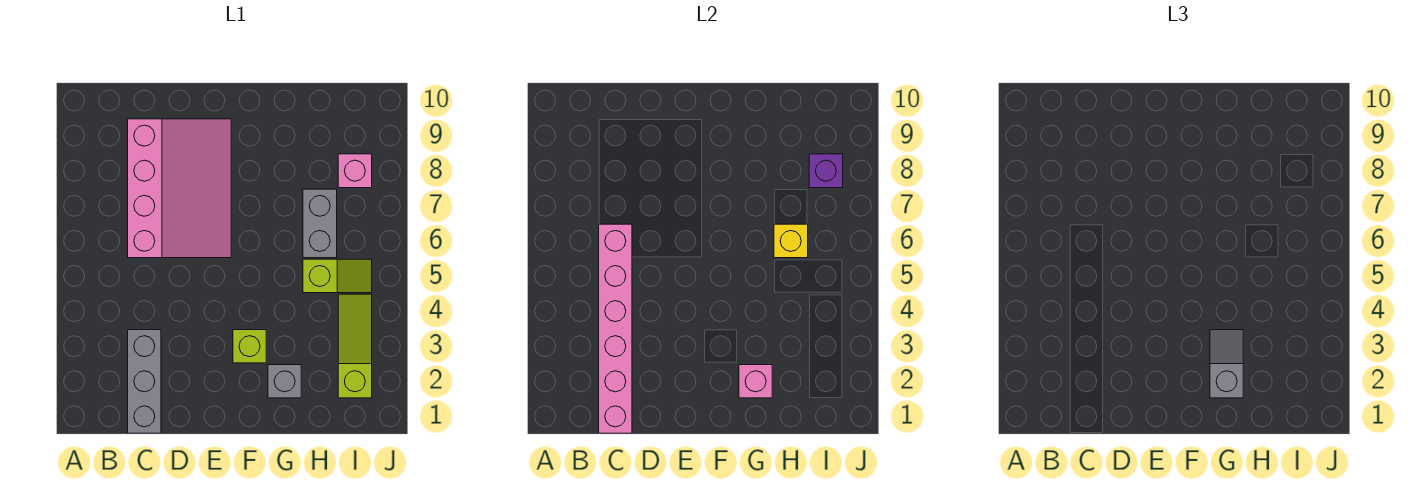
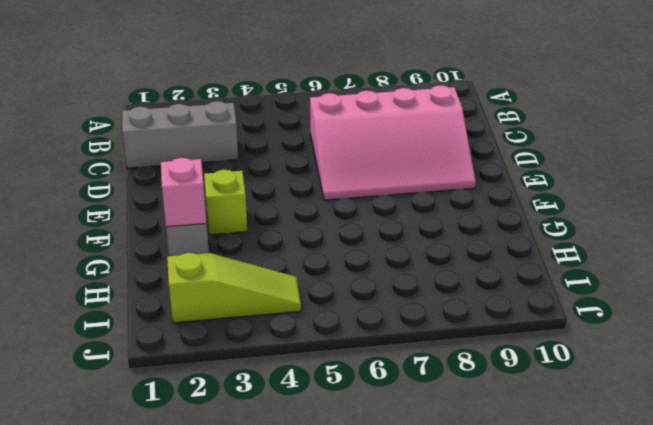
none -> lime slope H5:I5 level 1 top H
none -> grey brick H6:H7 level 1
none -> pink brick I8 level 1

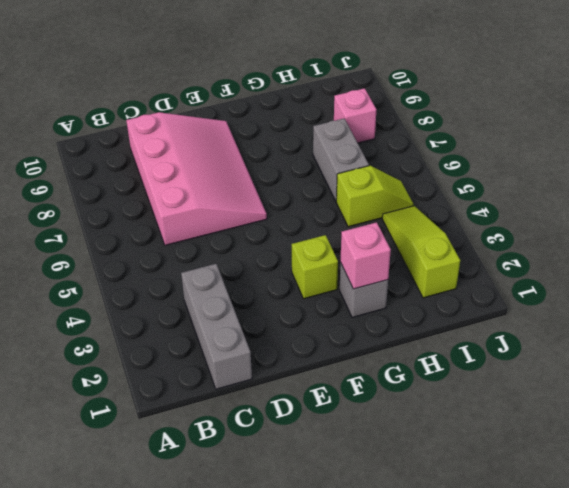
none -> pink brick C1:C6 level 2
none -> yellow brick H6 level 2
none -> purple brick I8 level 2

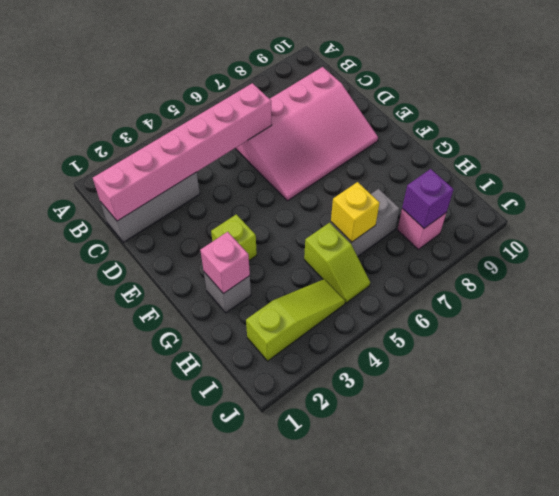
none -> grey slope G2:G3 level 3 top 2

